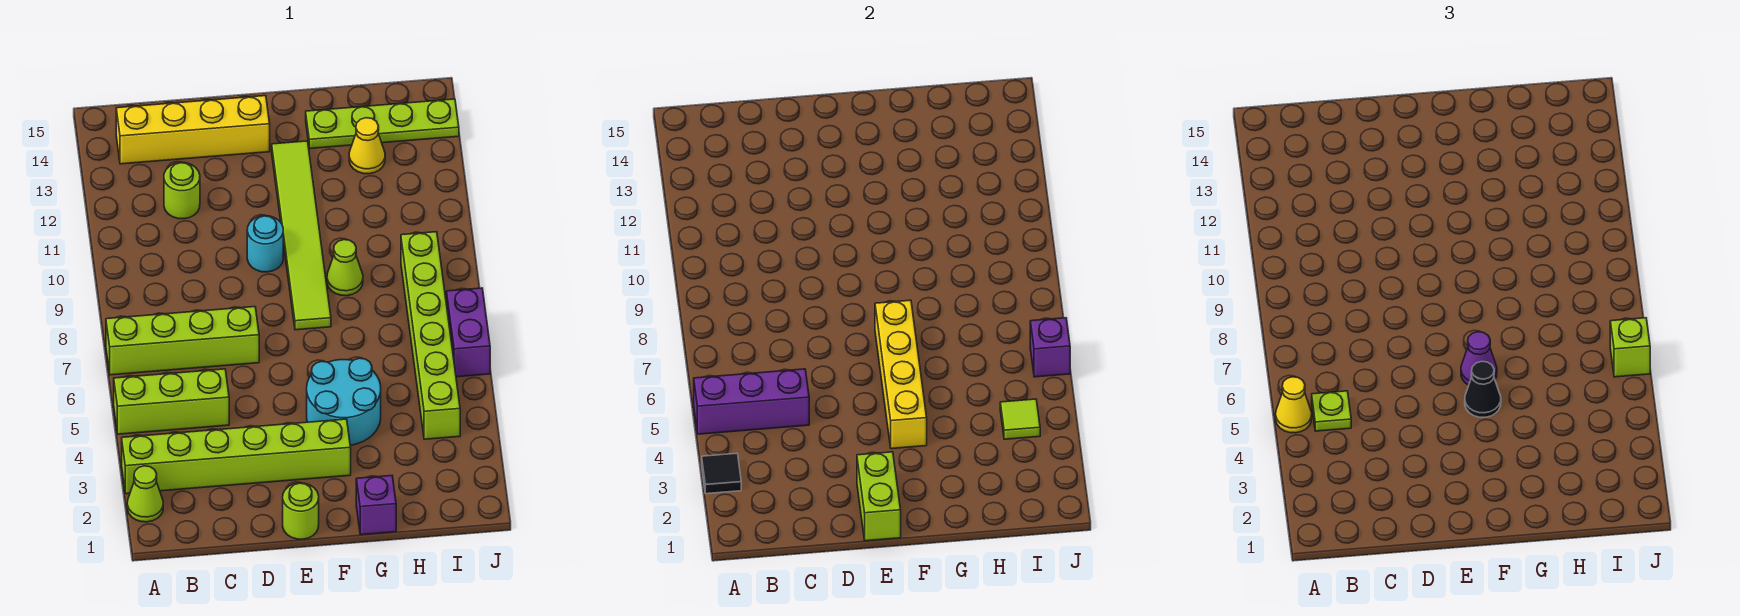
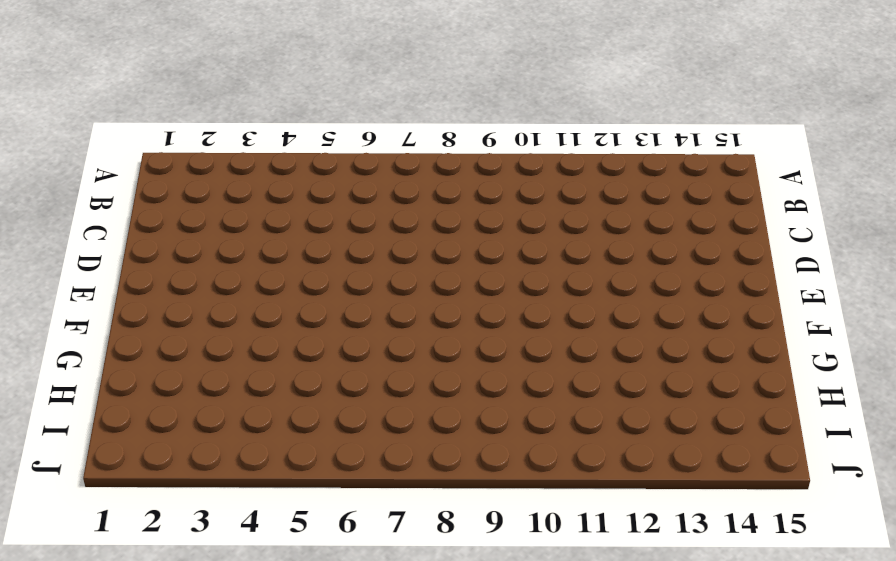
none -> lime cone A2 level 1
none -> lime brick A3:F3 level 1
none -> lime brick A5:C5 level 1

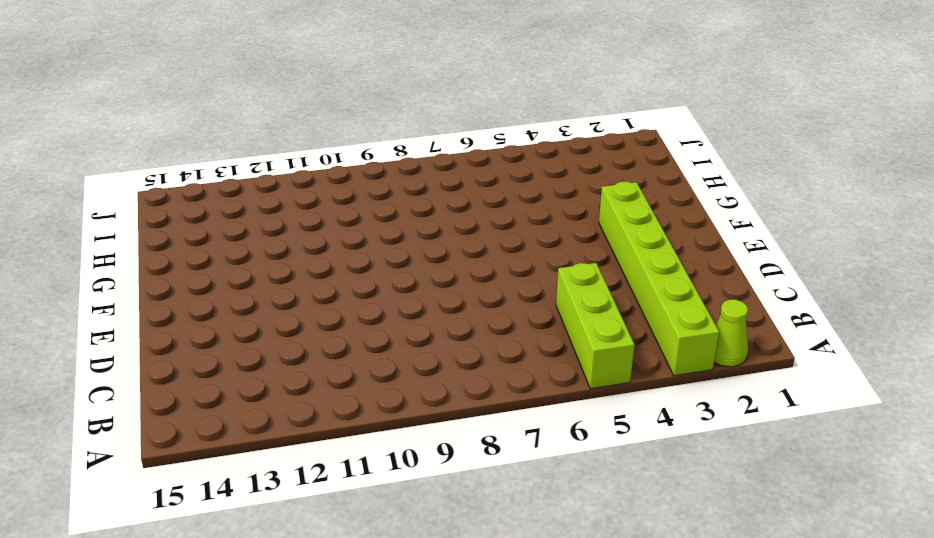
none -> lime brick A7:D7 level 1
none -> yellow brick B14:E14 level 1
none -> lime round brick C12 level 1

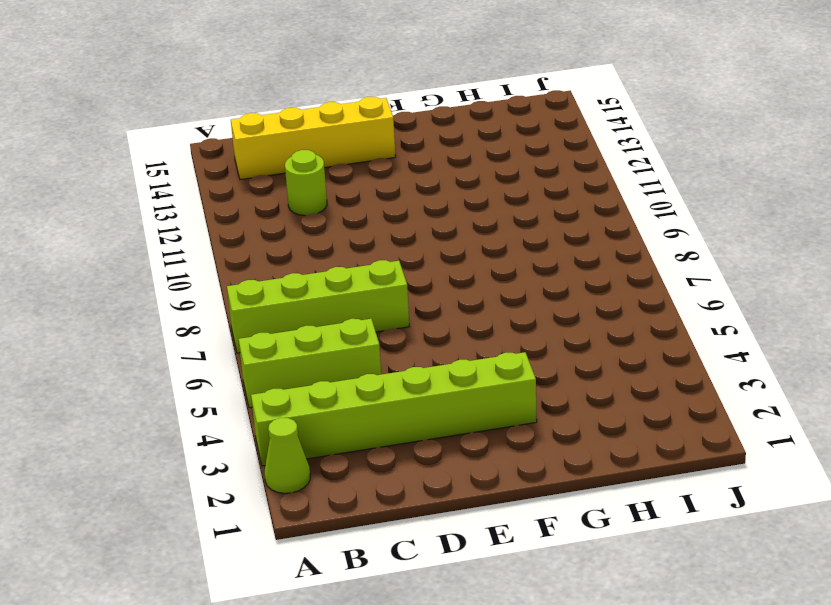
none -> lime round brick E1 level 1
none -> cyan round brick E10 level 1
none -> cyan round brick F4:G5 level 1

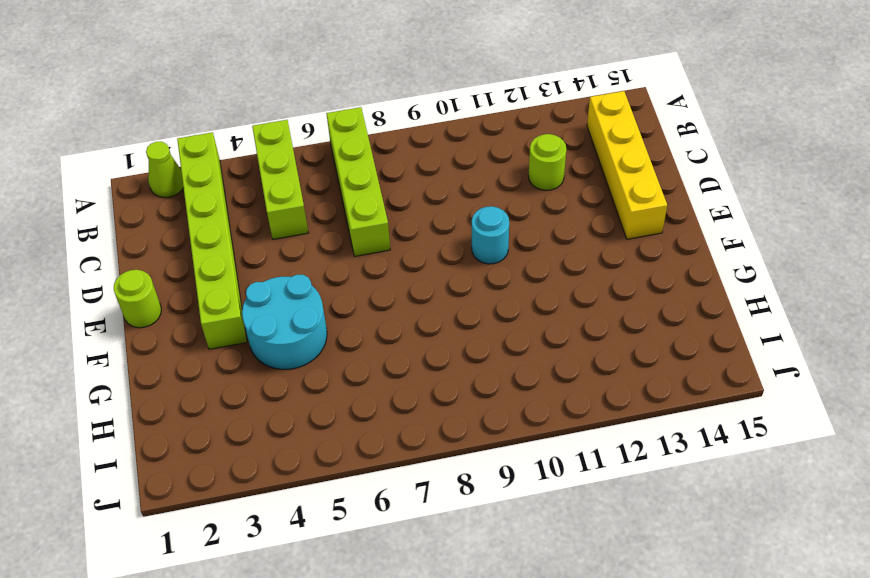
none -> lime tile F8:F13 level 1
none -> purple brick G1 level 1
none -> lime cone G9 level 1

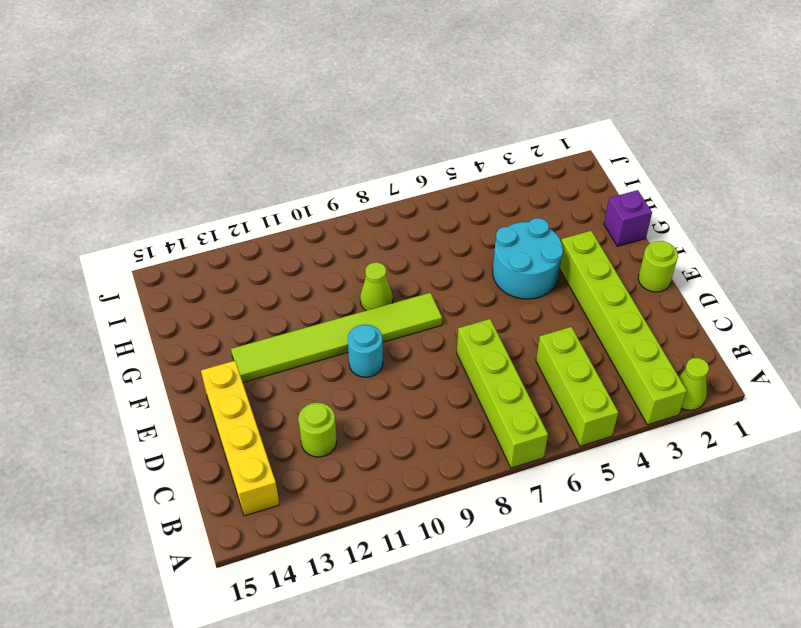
none -> lime plate G14:J14 level 1
none -> yellow cone H13 level 1
none -> lime brick I4:I9 level 1

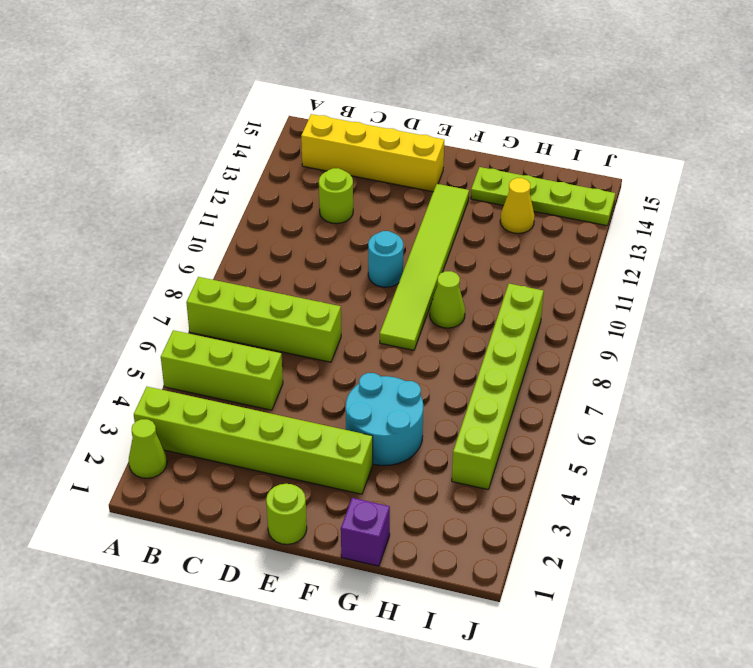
none -> purple brick J6:J7 level 1
none -> black tile A3 level 2
none -> purple brick A5:C5 level 2

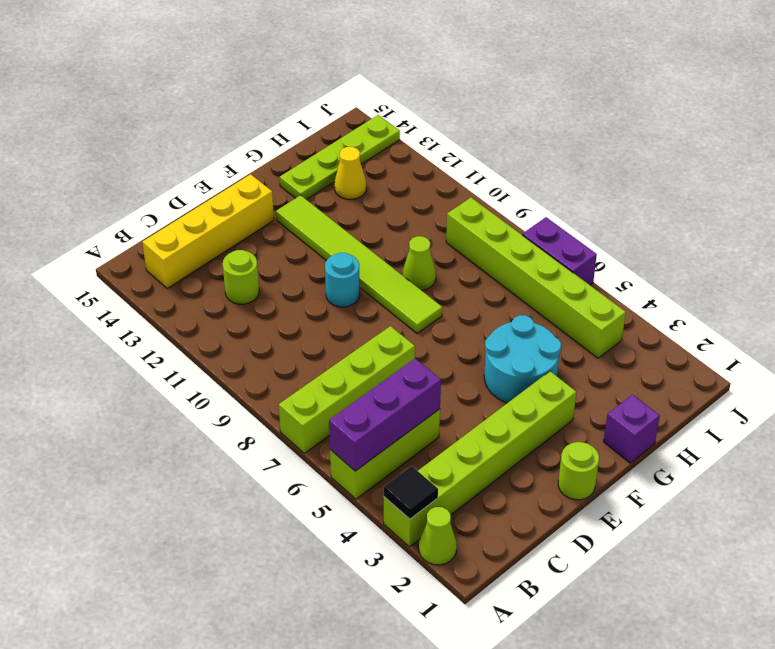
none -> lime brick E1:E2 level 2
none -> yellow brick F4:F7 level 2
none -> lime tile I4 level 2

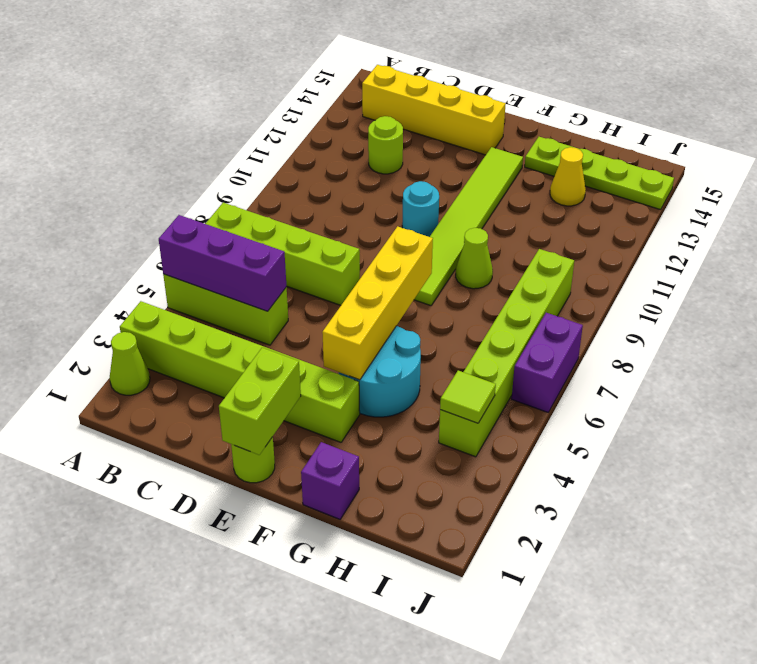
none -> black tile A3 level 2
none -> purple brick J6 level 2
none -> yellow cone A5 level 3

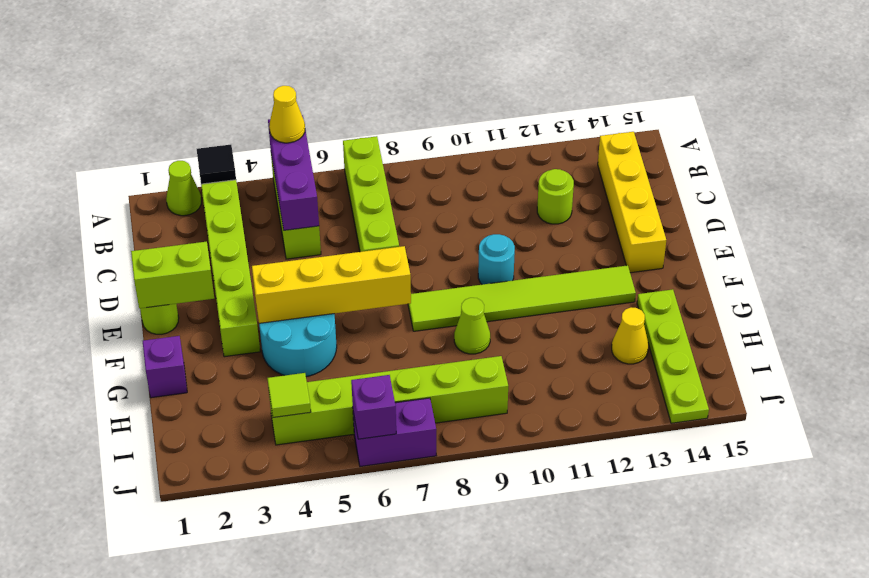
none -> lime plate B5 level 3
none -> black cone F5 level 3
none -> purple cone F6 level 3

